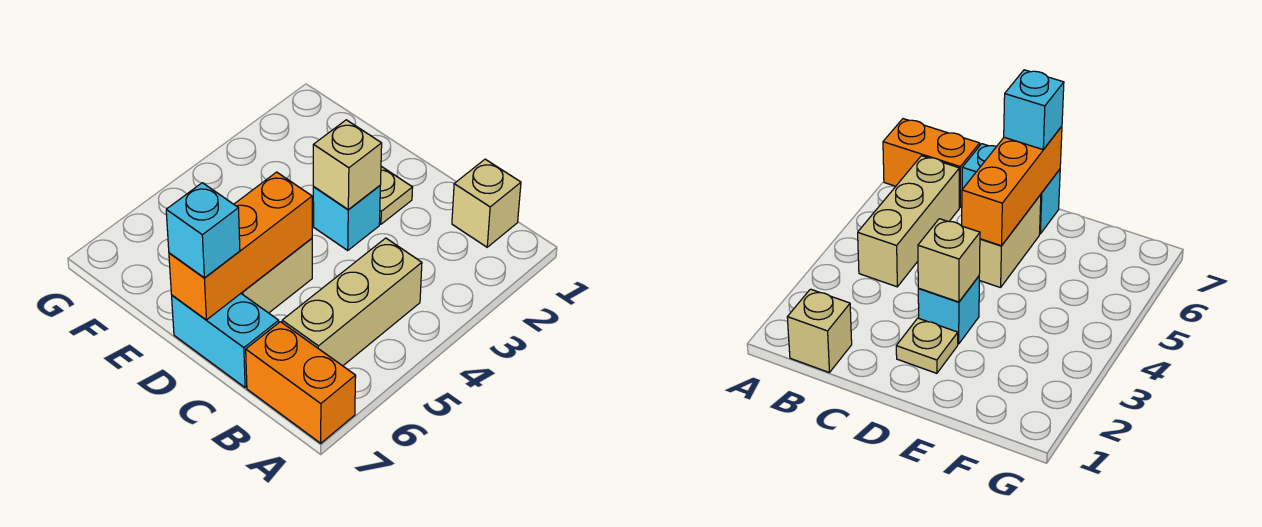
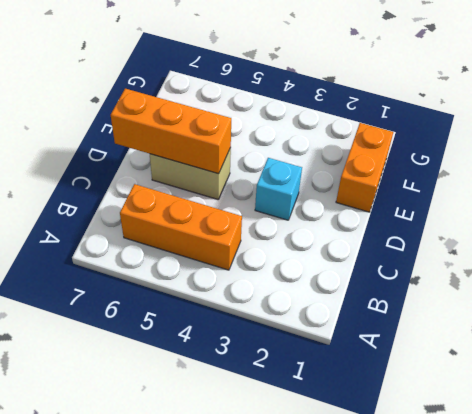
orange brick B4:B6 level 1 -> tan brick B4:B6 level 1
orange brick E1:F1 level 1 -> orange brick A7:B7 level 1
none -> tan brick B1 level 1
none -> cyan brick C7:D7 level 1

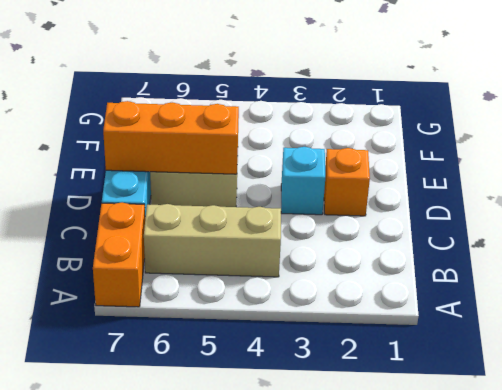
orange brick D2 level 1 -> tan plate D2 level 1
none -> tan brick B1 level 1
none -> tan brick D3 level 2

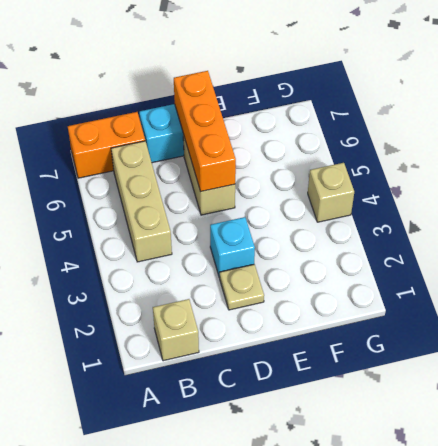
tan brick G4 level 1 -> tan brick D3 level 2
none -> cyan brick D7 level 3

